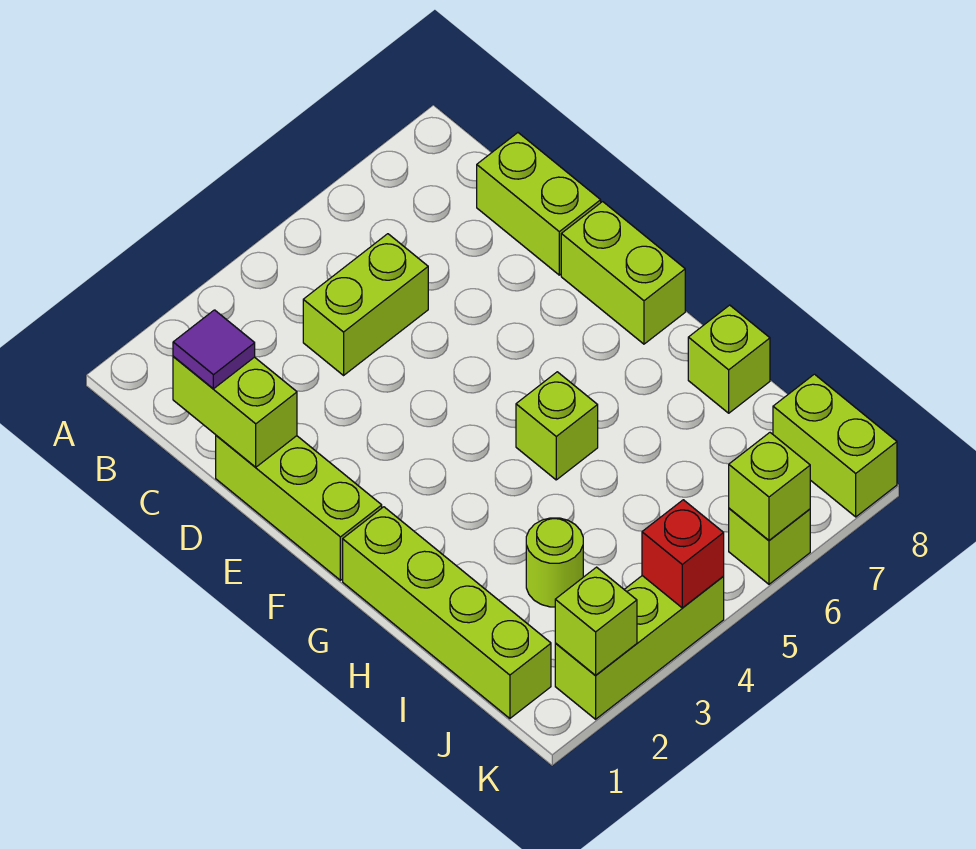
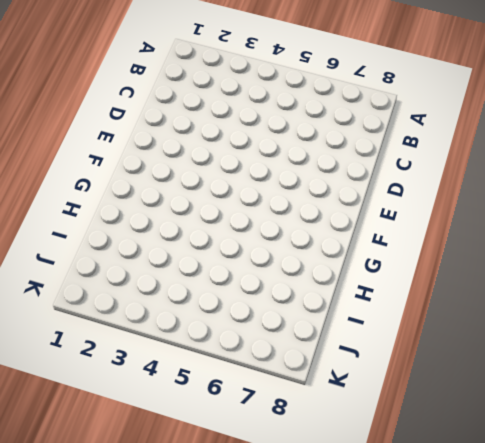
none -> lime brick C4:C5 level 1
none -> lime brick C8:D8 level 1
none -> lime brick D1:F1 level 1

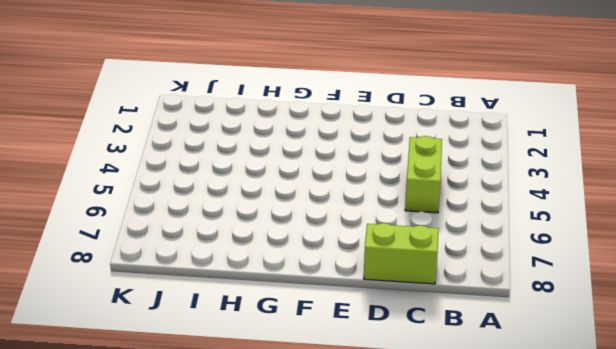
none -> lime brick D1:F1 level 1
none -> lime brick E8:F8 level 1
none -> lime brick G1:J1 level 1

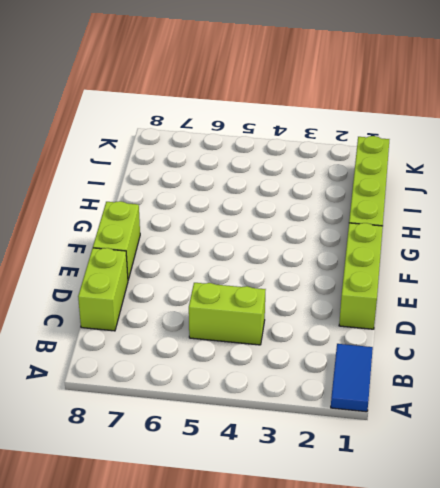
blue tile A1:B1 level 1 -> none
none -> lime brick G5 level 1
none -> lime brick H8 level 1
none -> lime round brick I3 level 1

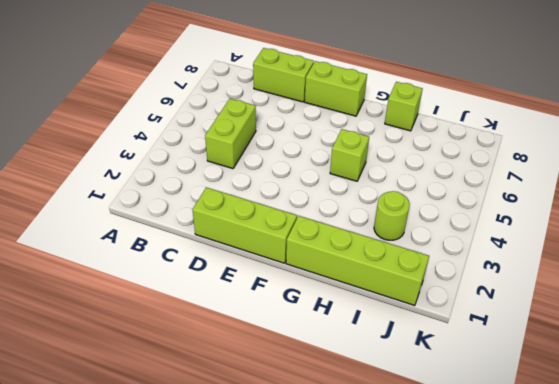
none -> lime brick J8:K8 level 1
none -> lime brick K2:K4 level 1
none -> lime brick K6 level 1

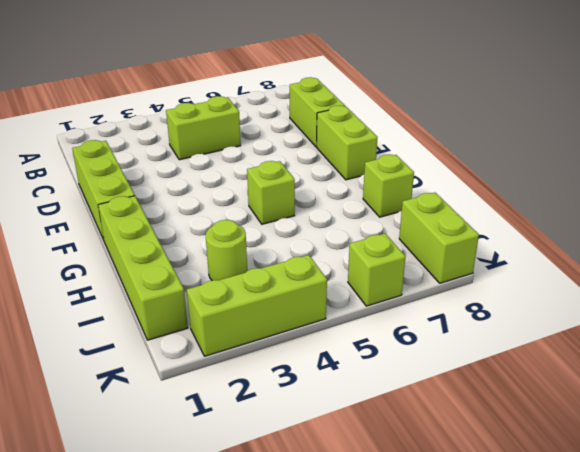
none -> lime brick C1:D1 level 2
none -> lime brick K2 level 2
none -> red brick K4 level 2

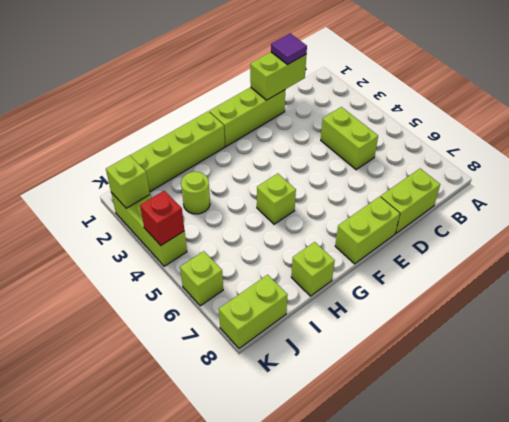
none -> lime brick K6 level 2

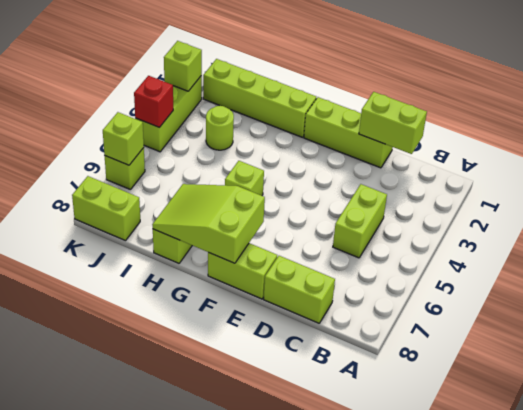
lime slope F7:H8 level 2 top F -> none
none -> purple tile C1 level 3

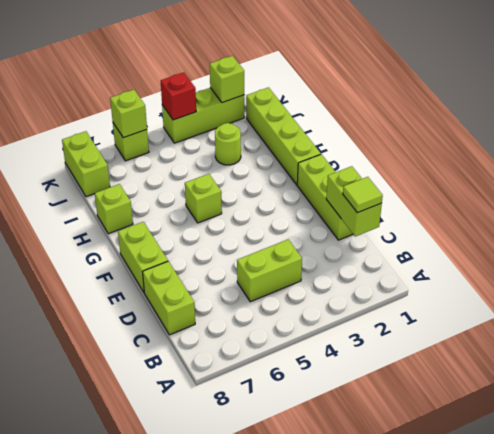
lime tile C1 level 3 -> purple tile C1 level 3

